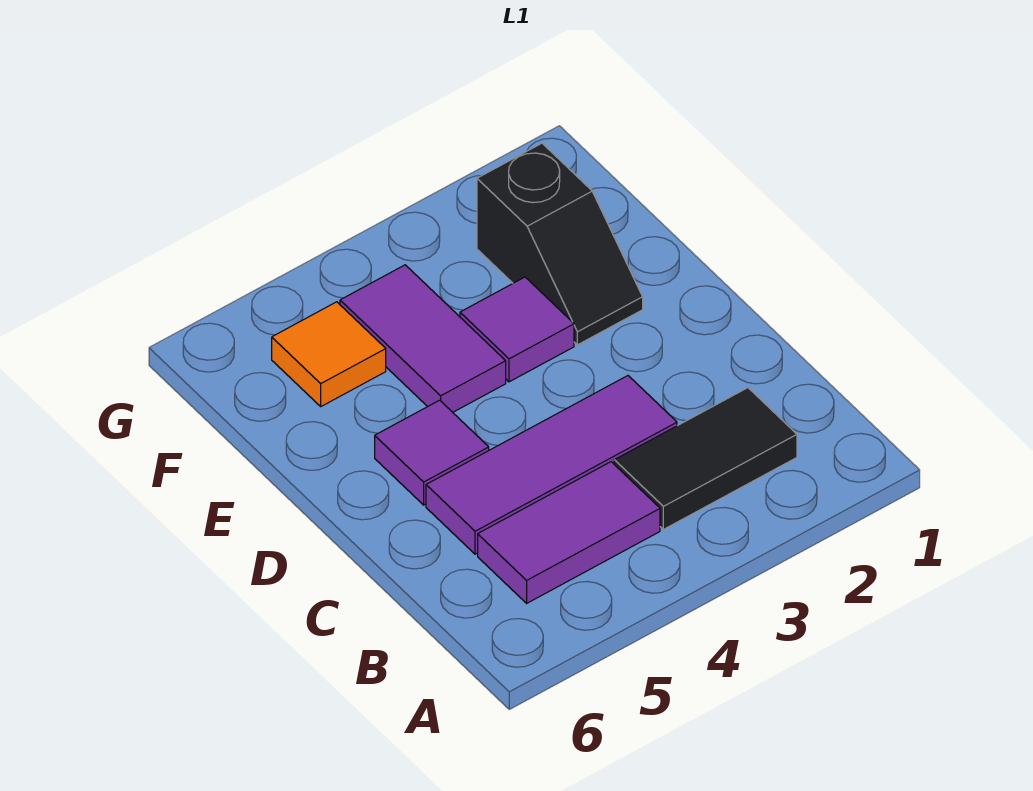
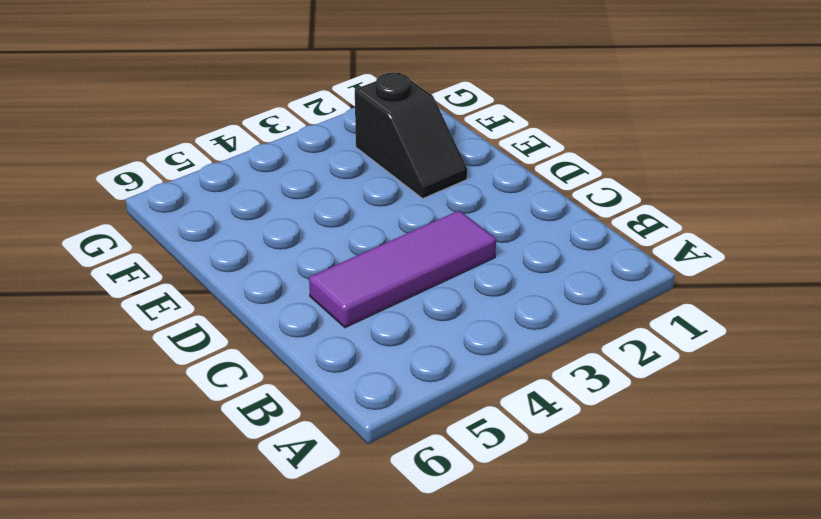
none -> black tile B2:B3 level 1
none -> purple tile B4:B5 level 1

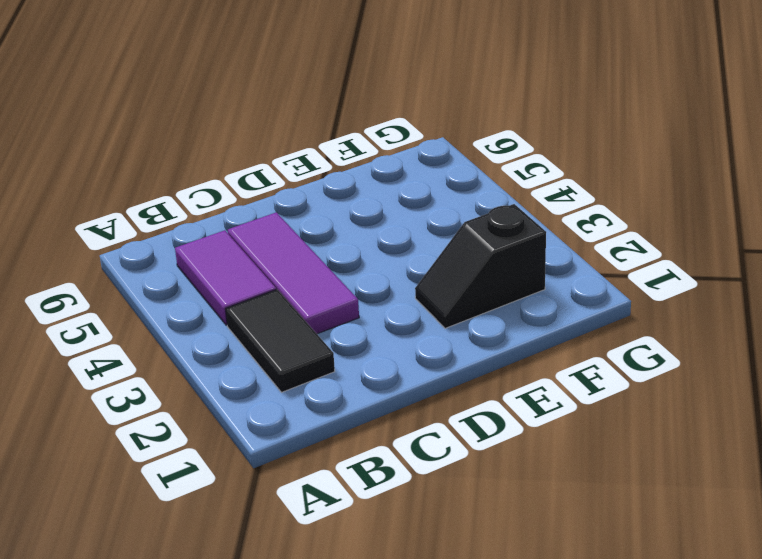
none -> purple tile D5 level 1
none -> purple tile E3 level 1

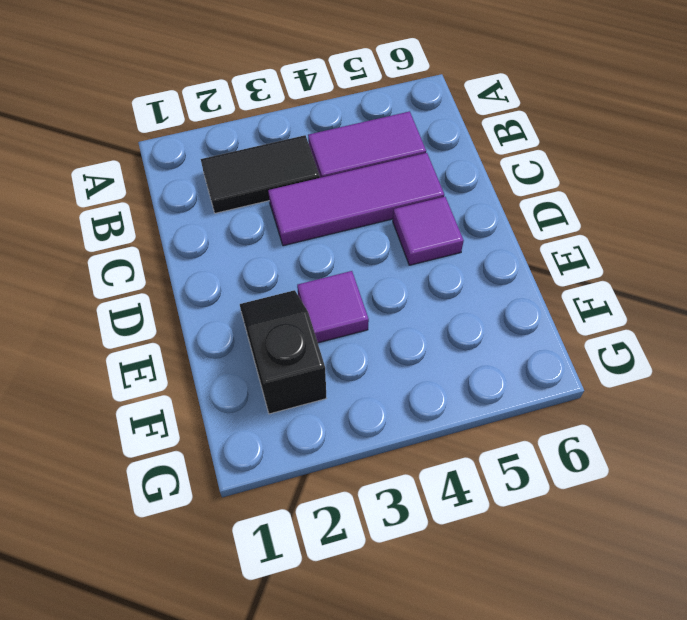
none -> purple tile E4:F4 level 1
none -> orange tile F5 level 1

